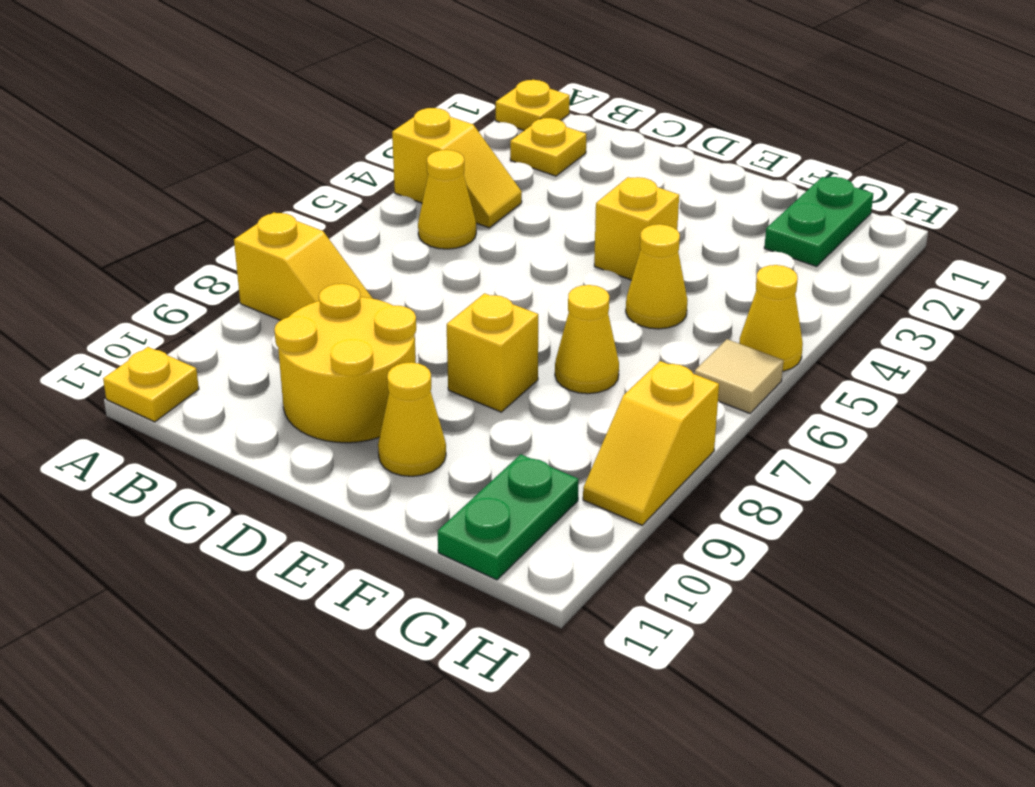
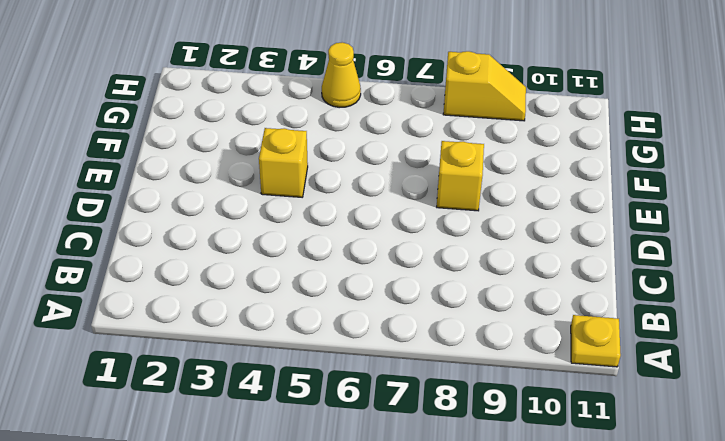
none -> yellow plate A1 level 1
none -> yellow slope A4:B4 level 1 top A
none -> yellow slope A8:B8 level 1 top A

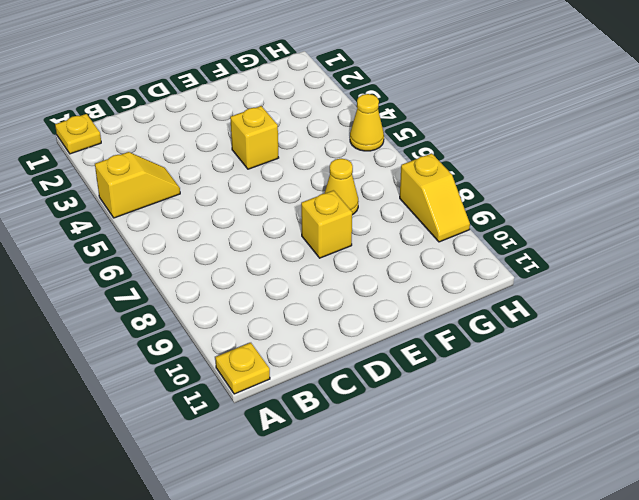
none -> yellow slope A8:B8 level 1 top A
none -> yellow plate B2 level 1
none -> yellow cone B5 level 1

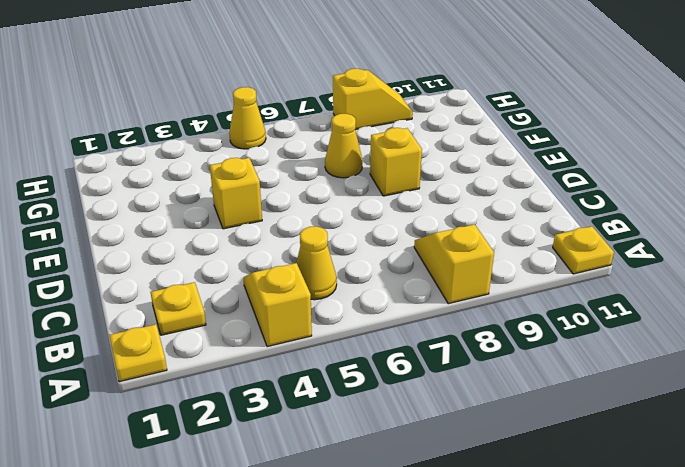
none -> yellow round brick C9:D10 level 1
none -> yellow cone E10 level 1
none -> yellow cone F5 level 1

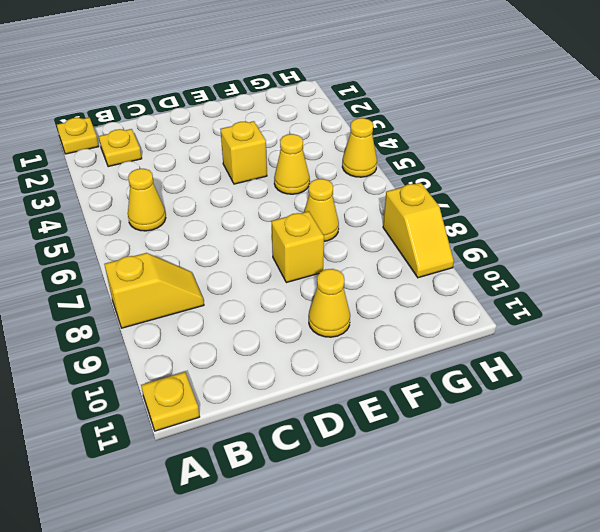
none -> yellow slope A4:B4 level 1 top A
none -> yellow round brick C9:D10 level 1
none -> green plate G1:G2 level 1

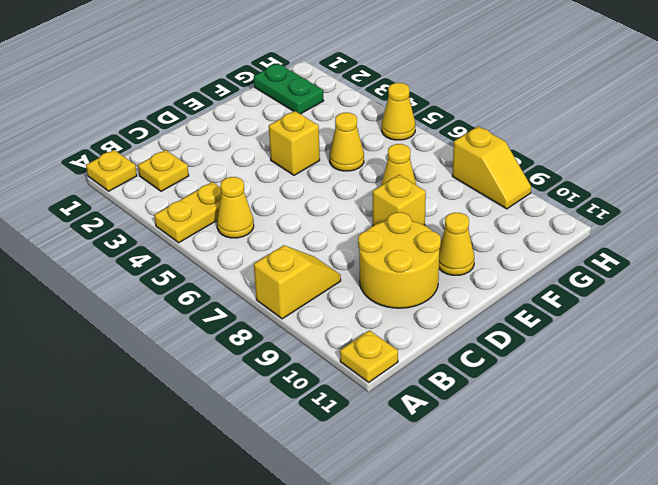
yellow plate A4:B4 level 1 -> yellow slope A4:B4 level 1 top A
none -> green plate G10:G11 level 1
none -> tan tile H6 level 1

